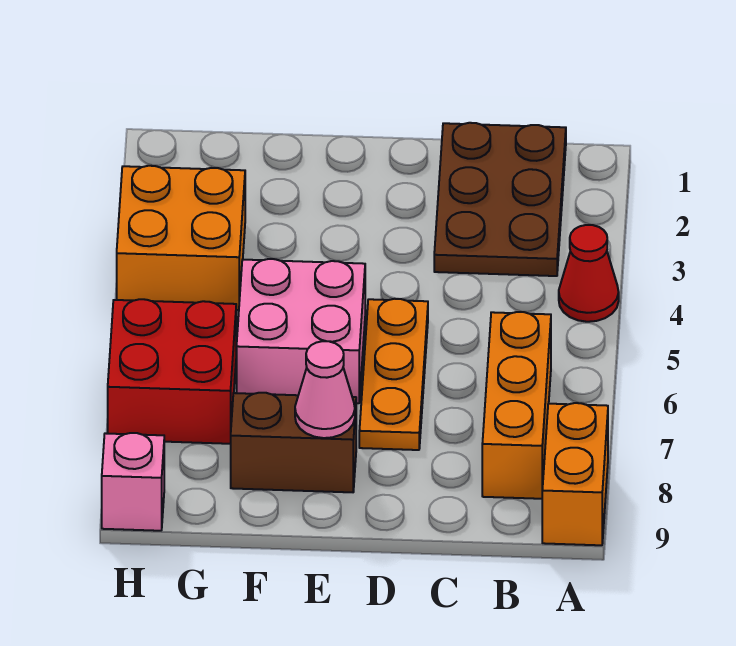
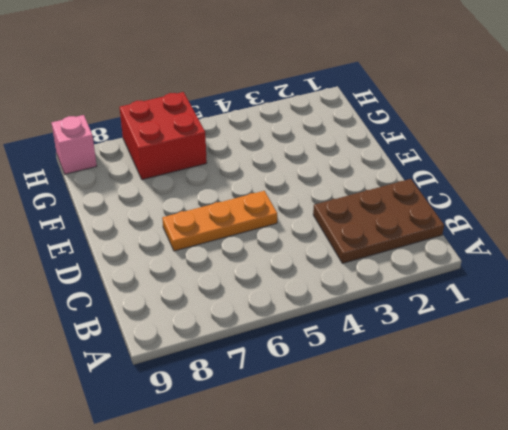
none -> red cone A4 level 1
none -> orange brick A8:A9 level 1

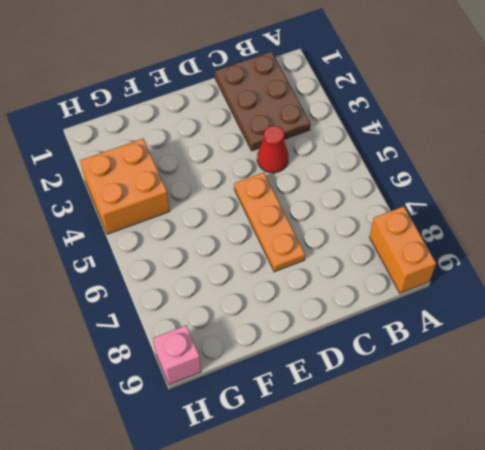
red cone C4 level 1 -> red cone A4 level 1
none -> orange brick B6:B8 level 1
none -> pink brick E5:F6 level 1

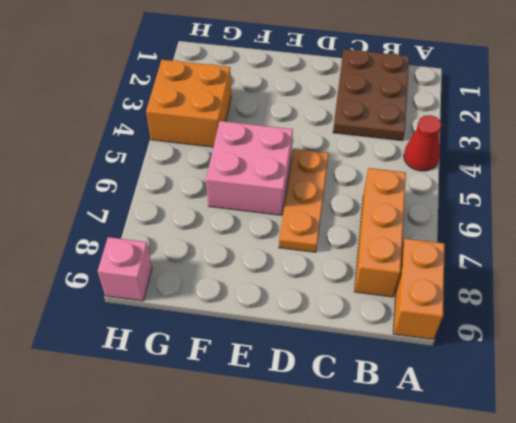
none -> brown brick E8:F8 level 1
none -> red brick G6:H7 level 1

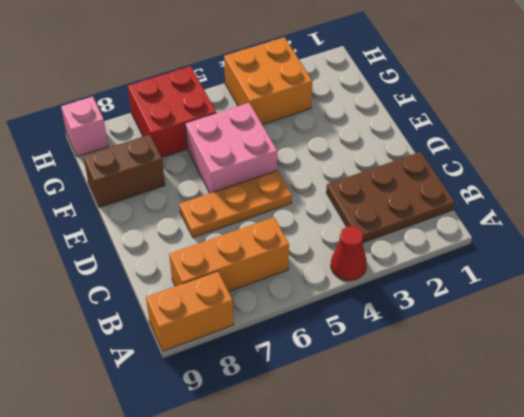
brown brick F8:F9 level 1 -> brown brick E8:F8 level 1
none -> pink cone E8 level 2

